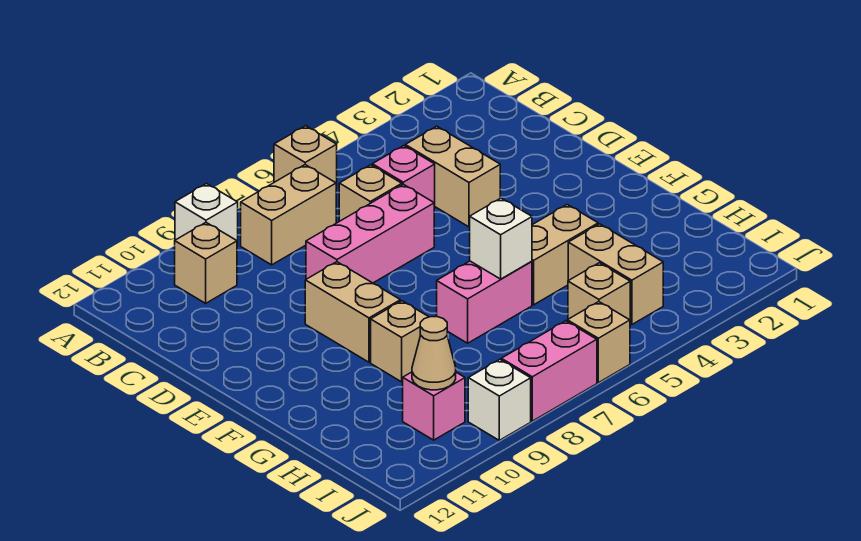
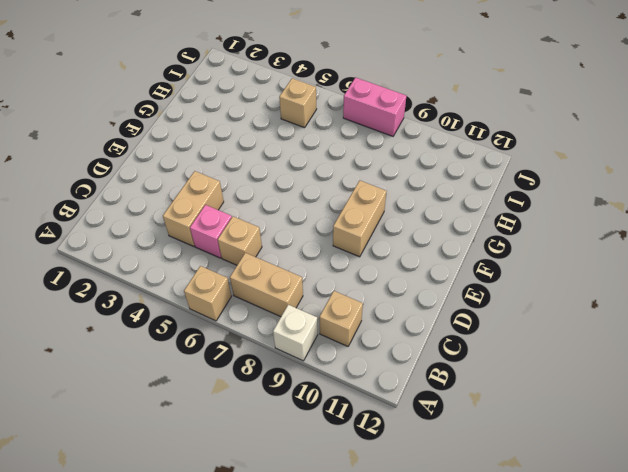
none -> pink brick D6:D8 level 1
none -> tan brick G4:G5 level 1
none -> pink brick G6:G7 level 1

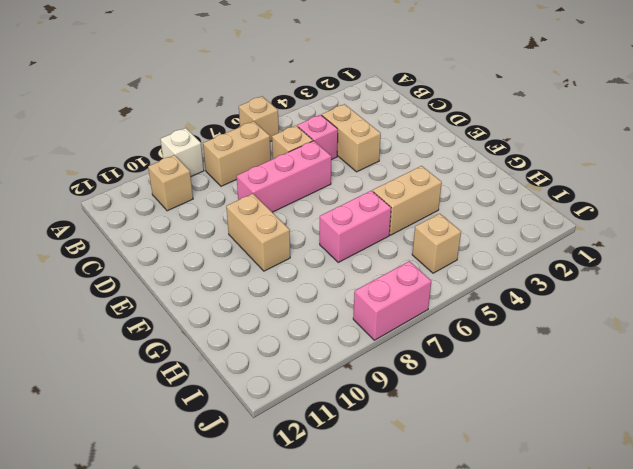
none -> tan brick G9 level 1
none -> tan brick H4:I4 level 1
none -> pink brick I10 level 1

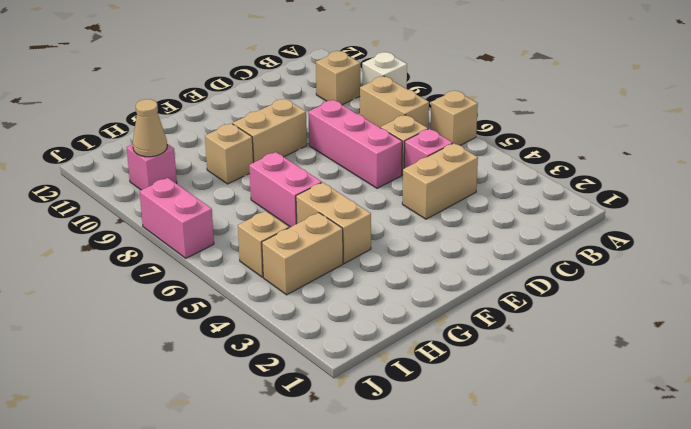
none -> tan brick J6 level 1
none -> white brick J9 level 1
none -> white brick G6 level 2

